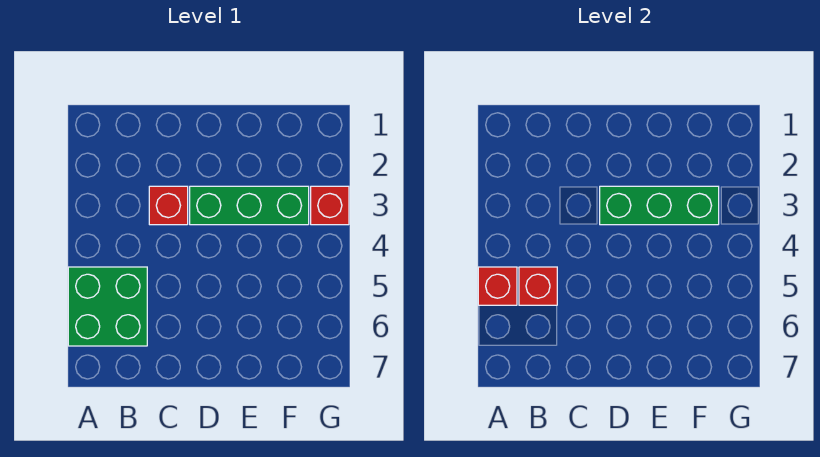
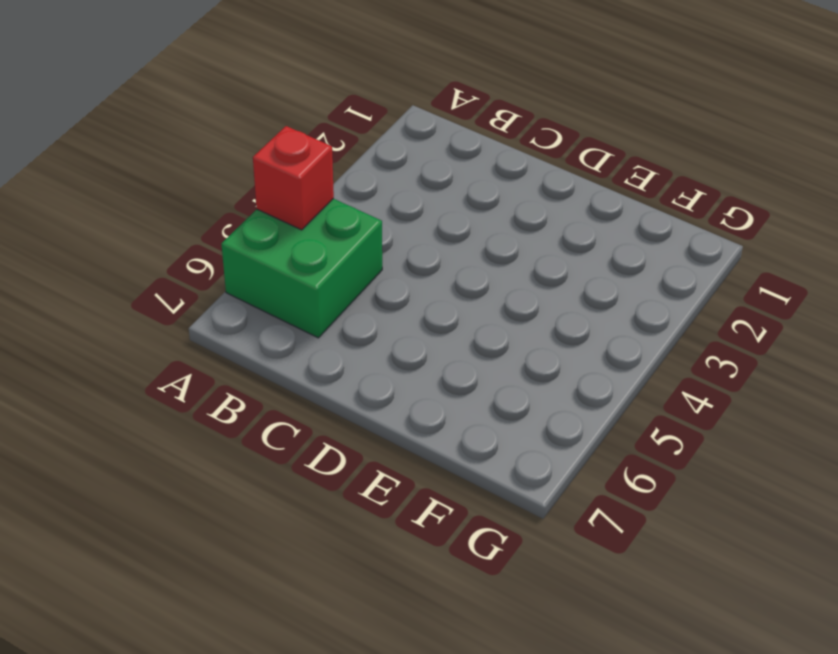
none -> red brick C3 level 1
none -> green brick D3:F3 level 1

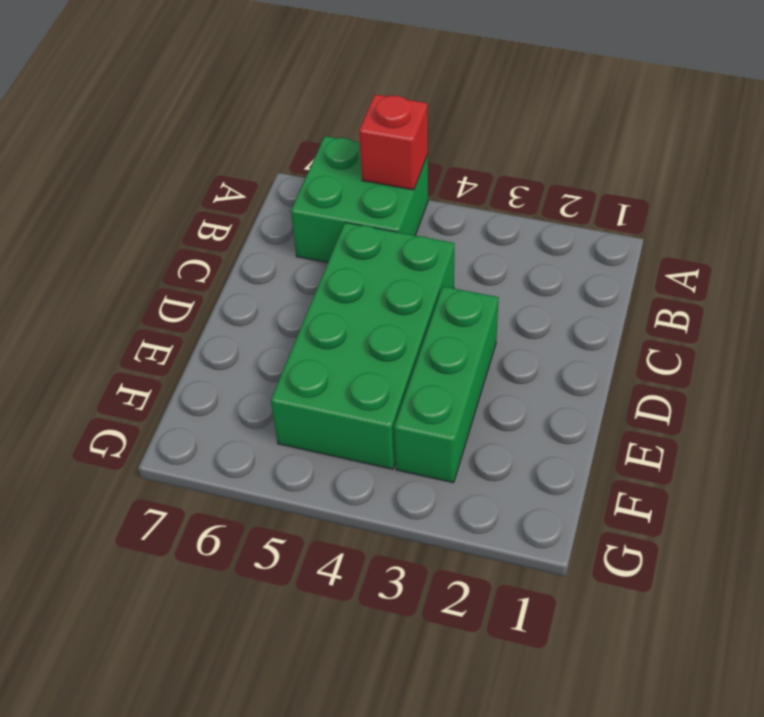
green brick C4:F5 level 1 -> none
none -> red brick C3 level 1
none -> red brick G3 level 1

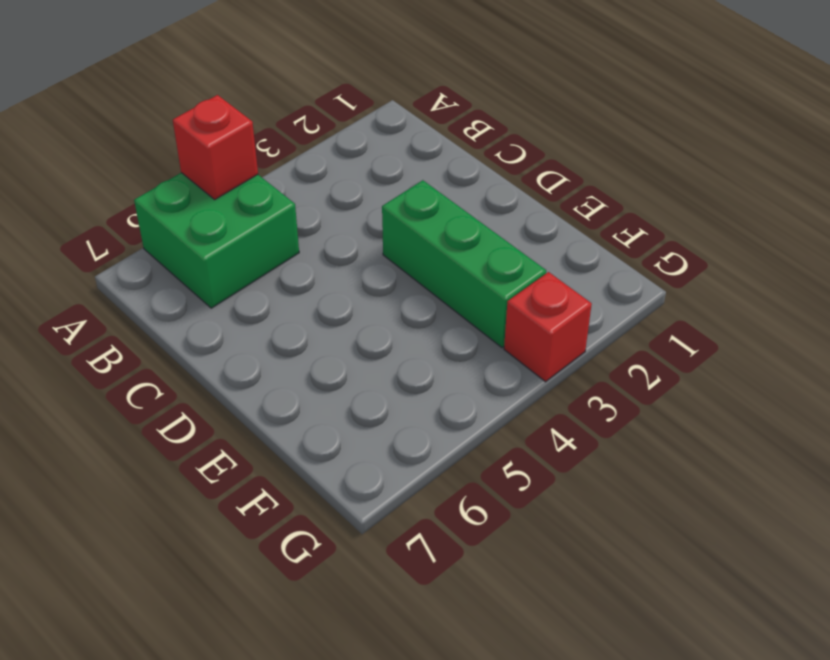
none -> red brick C3 level 1
none -> red brick B5 level 2

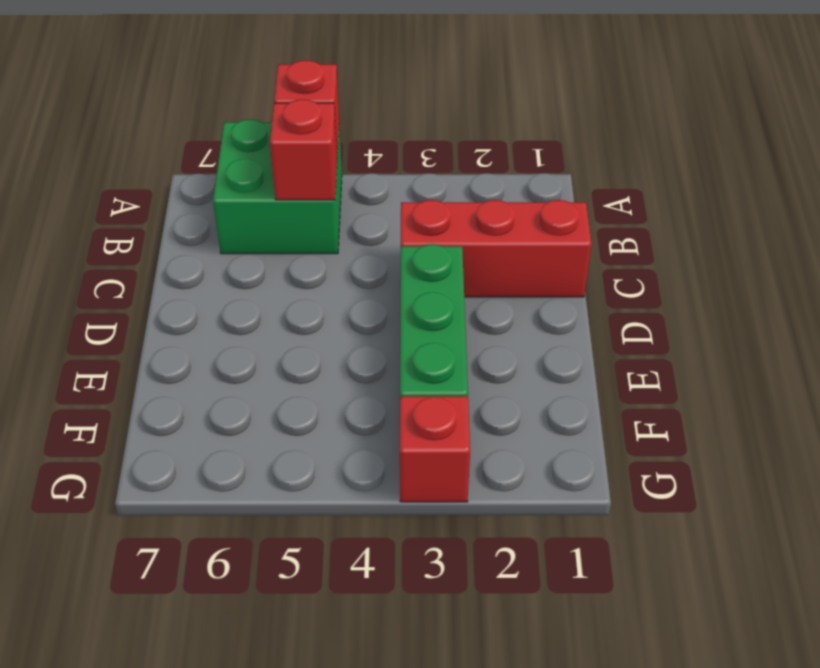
red brick C1:C3 level 1 -> red brick C3 level 1
none -> green brick D3:F3 level 2

